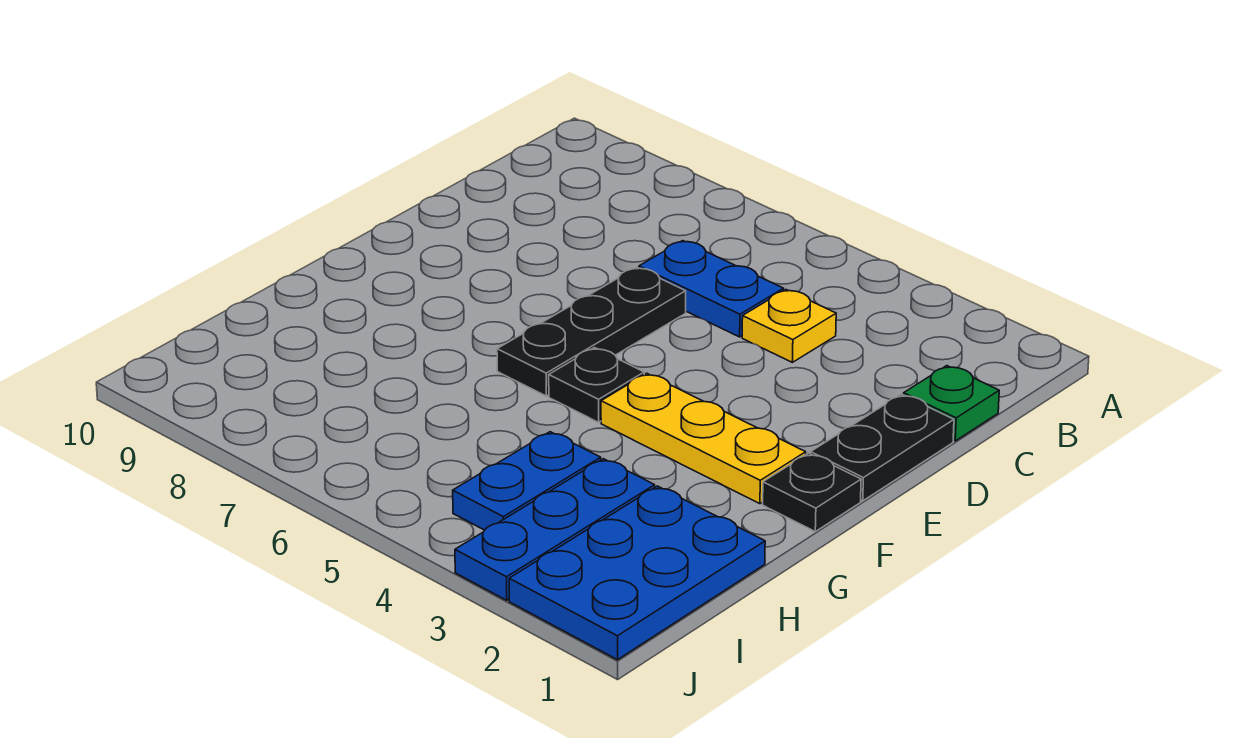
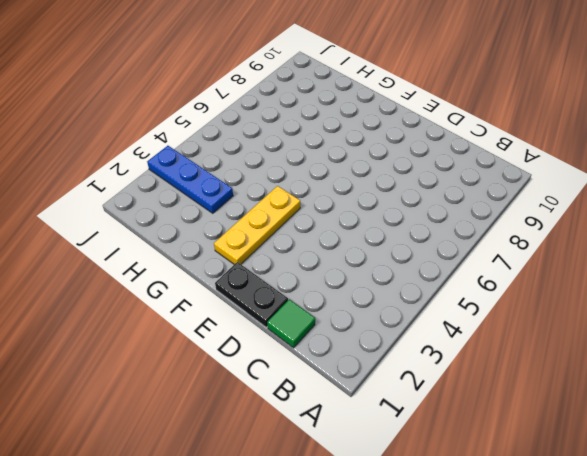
green tile C1 level 1 -> green plate C1 level 1
none -> yellow plate C4 level 1
none -> blue plate C5:C6 level 1

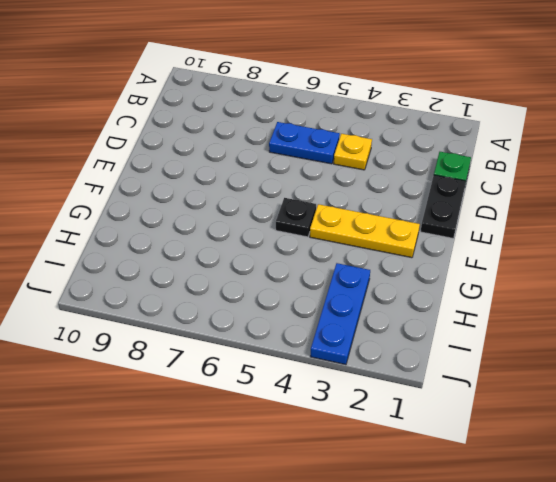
none -> black plate D6:F6 level 1
none -> black plate F1 level 1

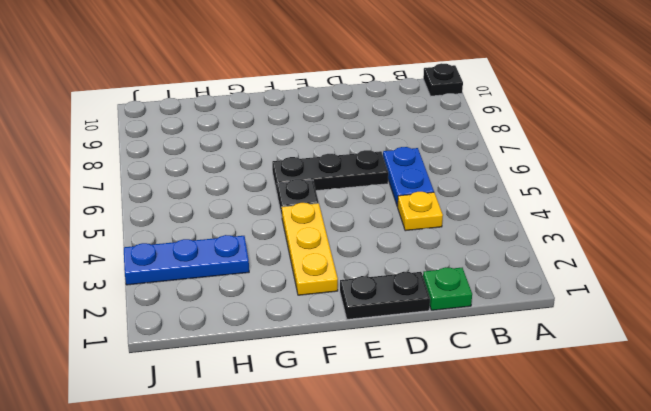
black plate A10 level 1 -> black plate F1 level 1
none -> blue plate H1:J2 level 1
none -> blue plate H4:I4 level 1

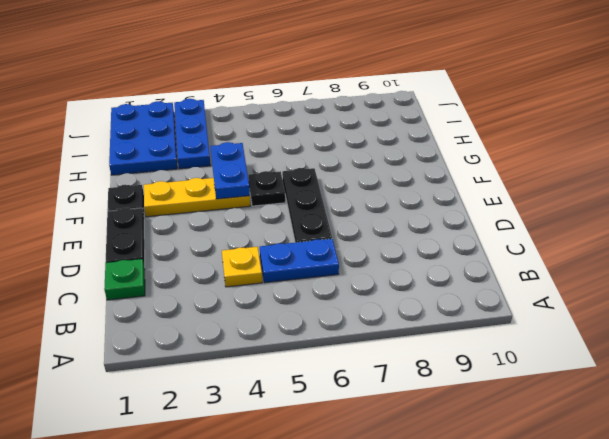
blue plate F4:G4 level 2 -> blue plate H4:I4 level 1

